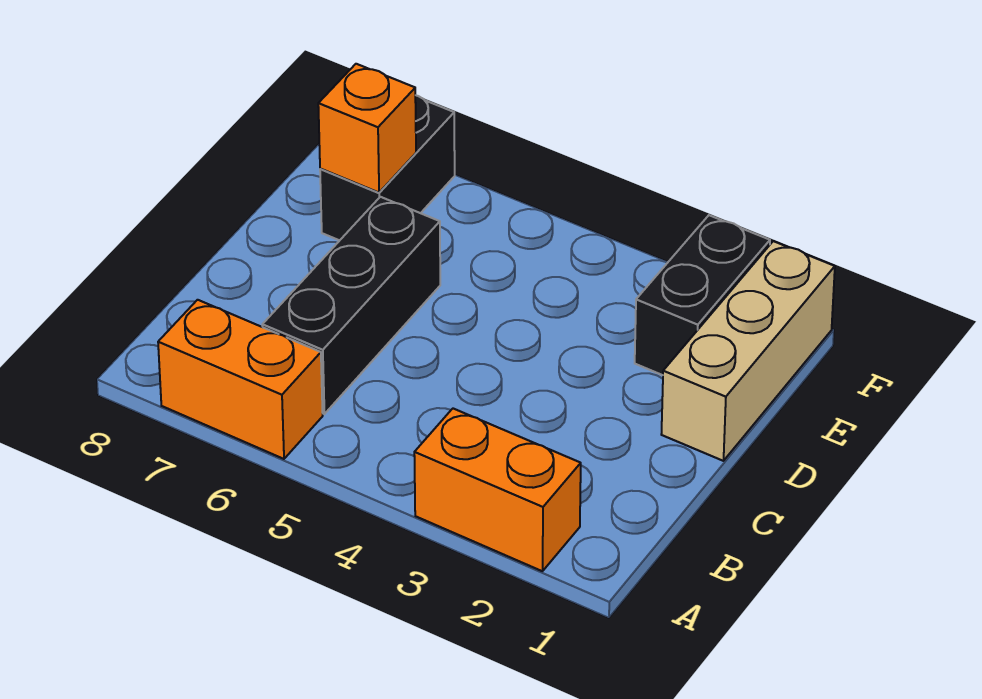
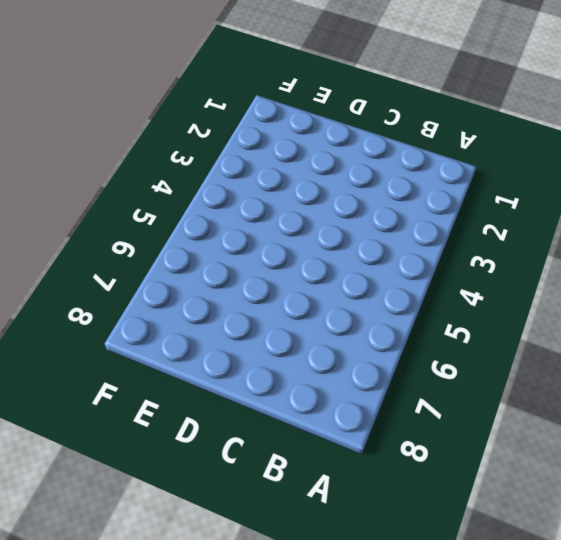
none -> orange brick A2:A3 level 1
none -> orange brick A6:A7 level 1

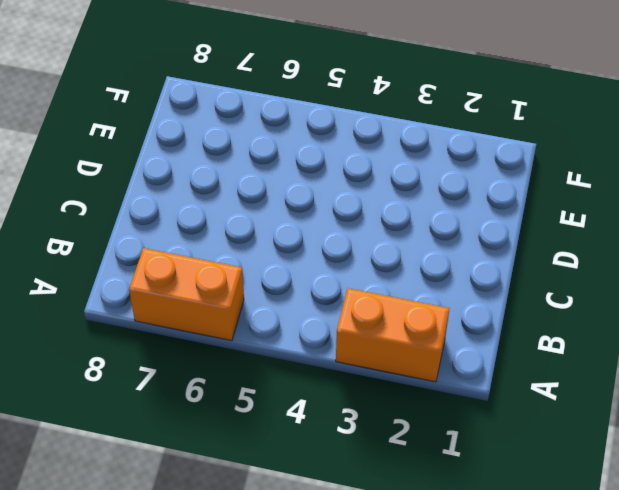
none -> black brick B6:D6 level 1
none -> tan brick D1:F1 level 1

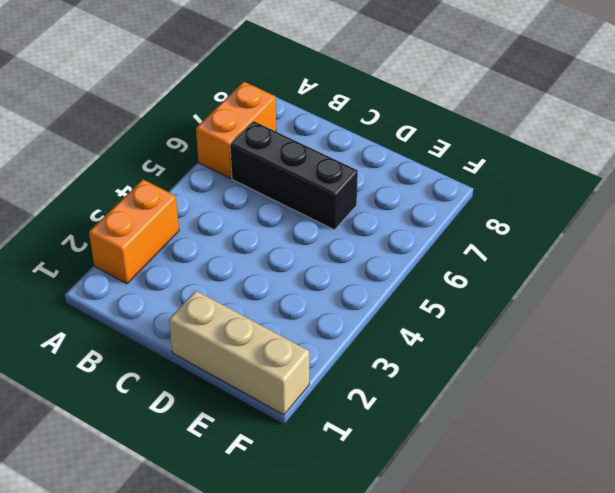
none -> black brick E2:F2 level 1
none -> black brick E7:F7 level 1

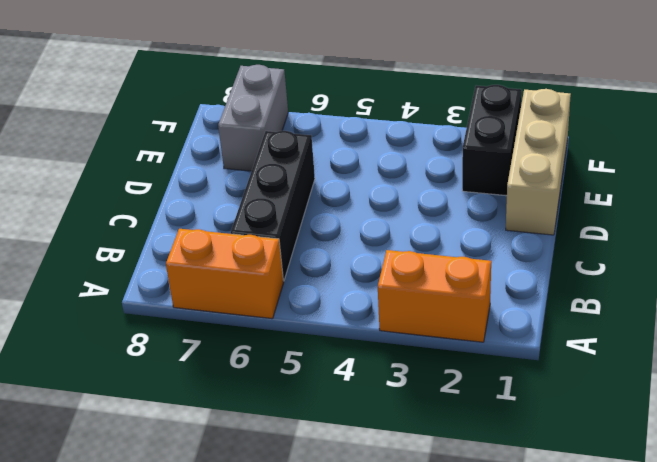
grey brick E7:F7 level 1 -> black brick E7:F7 level 1
none -> orange brick E7 level 2

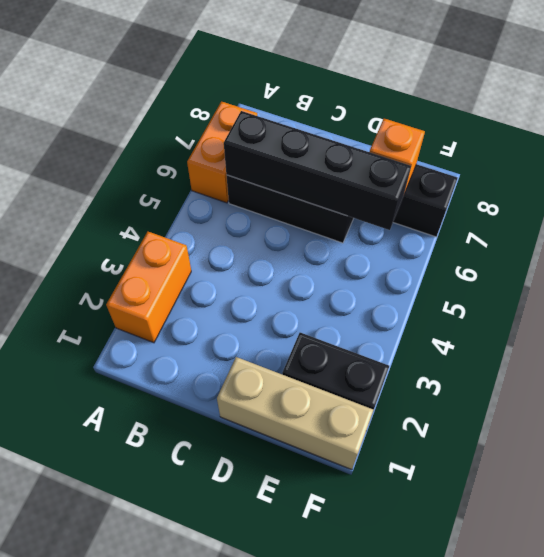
black brick B6:E6 level 2 -> none

